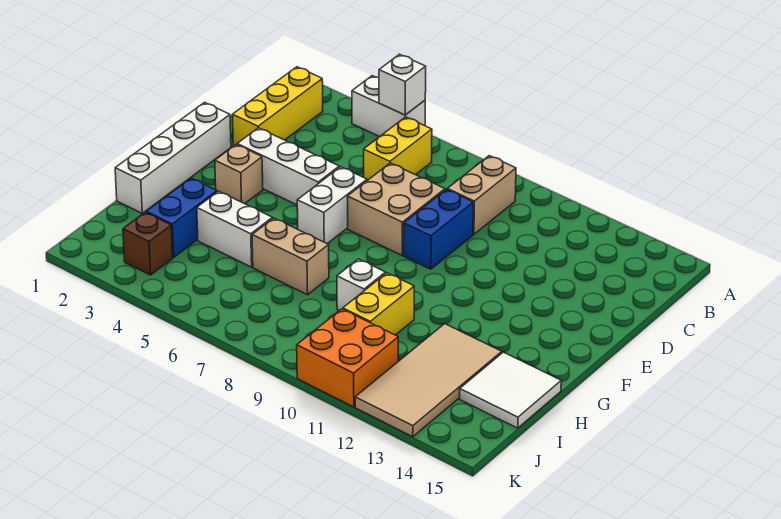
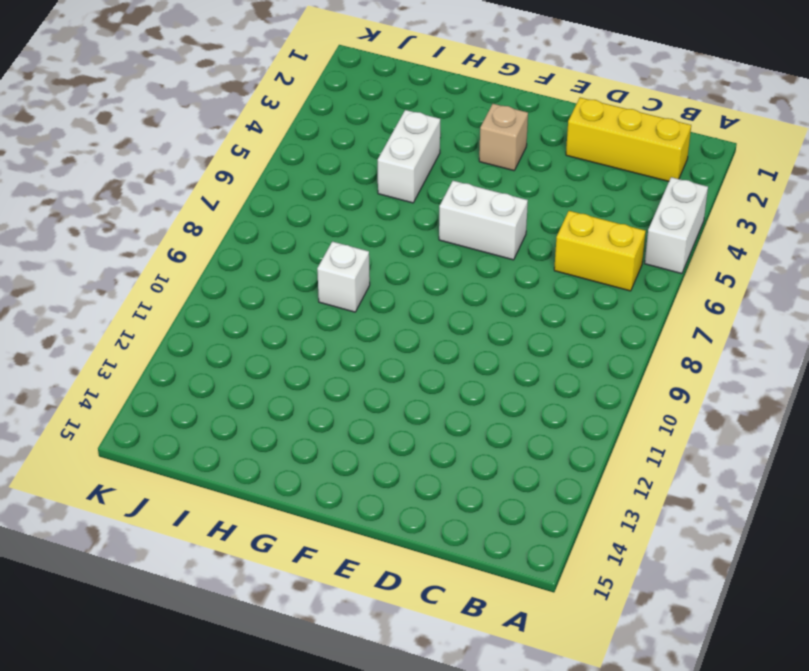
none -> tan brick B9:C9 level 1
none -> tan brick D7:E8 level 1
none -> blue brick D9:E9 level 1

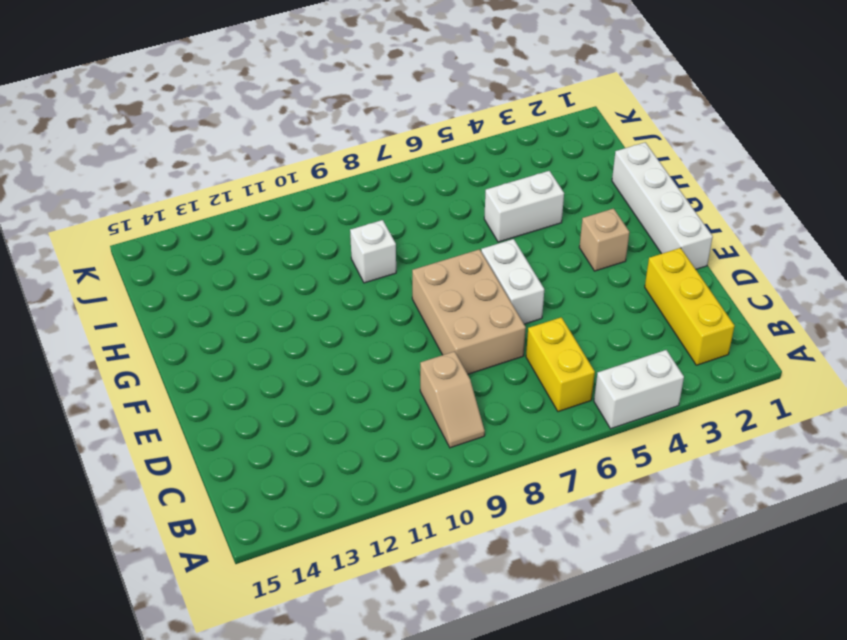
tan slope B9:C9 level 1 top C -> tan brick B9:C9 level 1
tan brick D7:F8 level 1 -> tan brick D7:E8 level 1
none -> blue brick D9:E9 level 1
none -> white brick E3:E5 level 1
none -> blue brick H3:I3 level 1

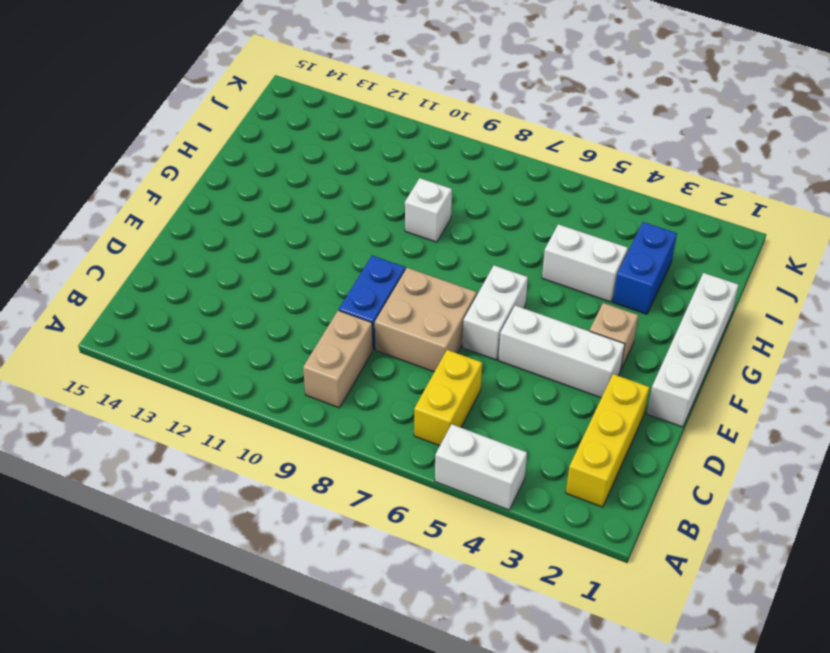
none -> tan brick H6:H7 level 1
none -> yellow brick H10:I10 level 1
none -> tan tile H12:K13 level 1

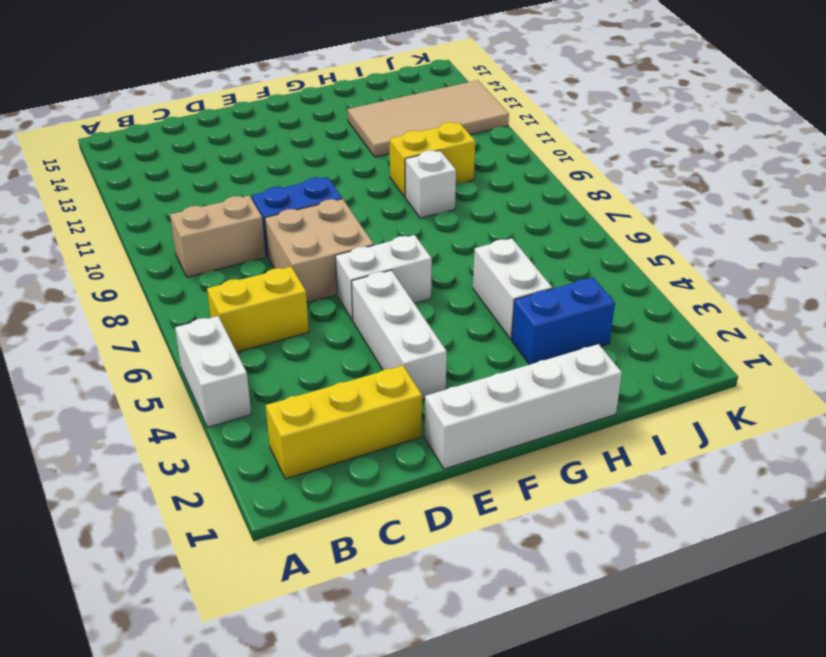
none -> tan brick F3 level 1
none -> tan brick H6:H7 level 1
none -> white tile H14:I15 level 1

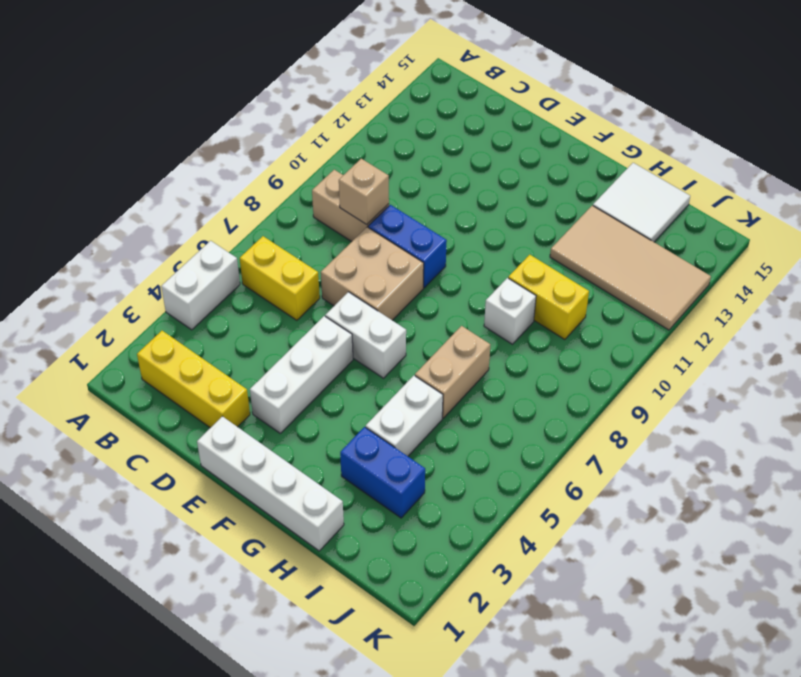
tan brick C9 level 2 -> tan brick F3 level 1
none -> brown brick J3 level 1
none -> orange brick J10:K11 level 1
none -> white brick A5 level 2

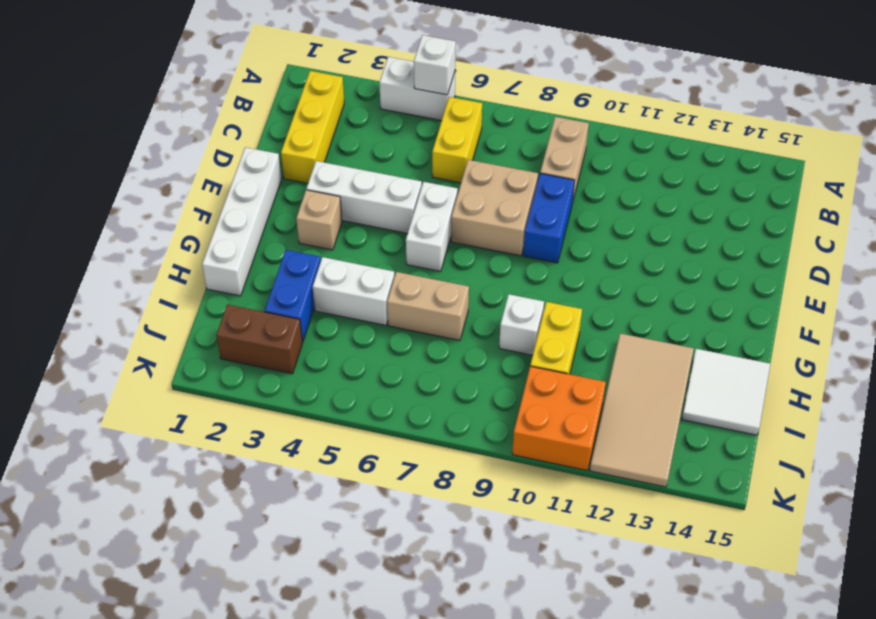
brown brick J2:J3 level 1 -> brown brick J3 level 1

